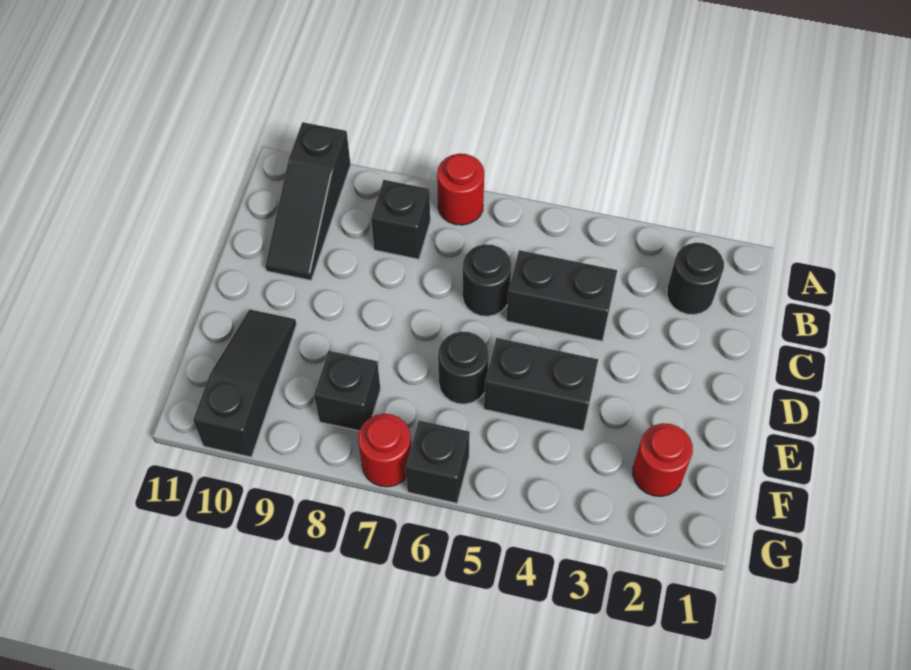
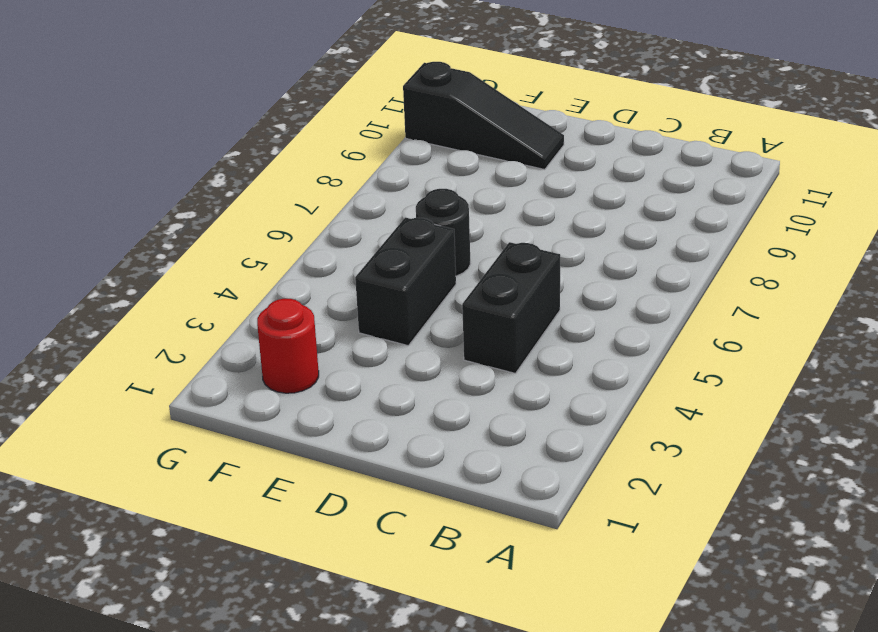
none -> red round brick A7 level 1
none -> black slope A10:C10 level 1 top A
none -> black round brick B2 level 1

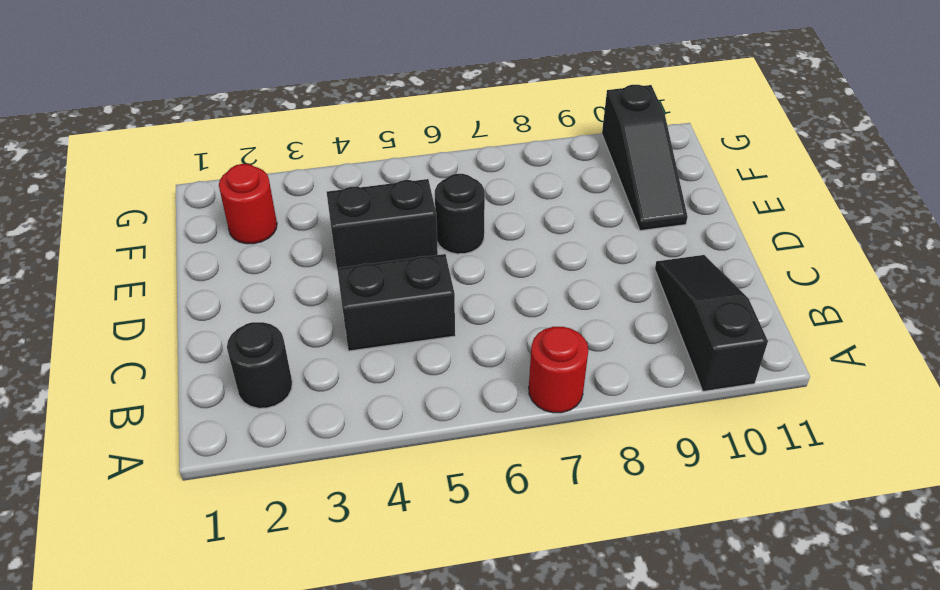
none -> black brick B8 level 1
none -> black round brick C6 level 1
none -> black brick F8 level 1

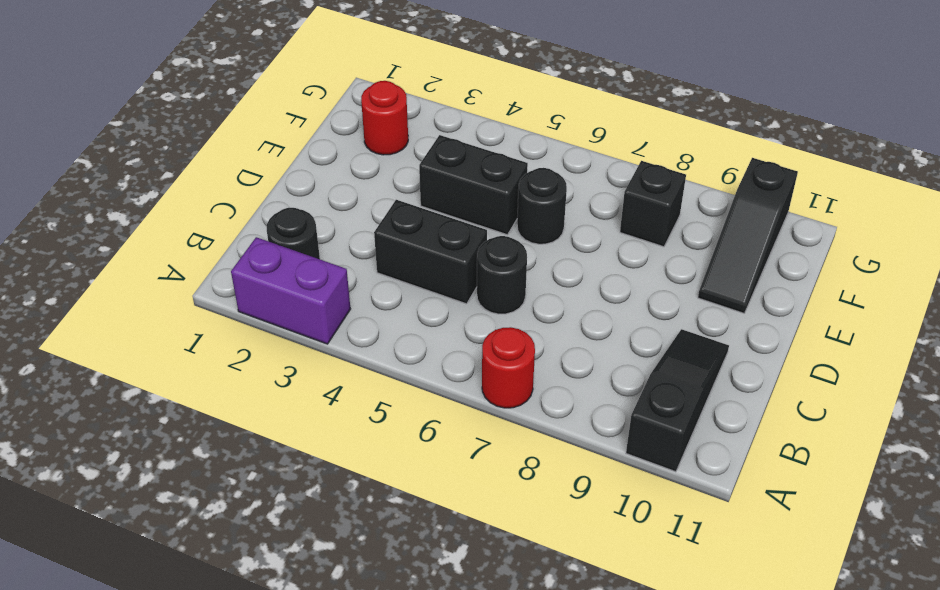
purple brick A2:A3 level 1 -> none
none -> black brick B8 level 1
none -> black brick G6 level 1
none -> red round brick G7 level 1

